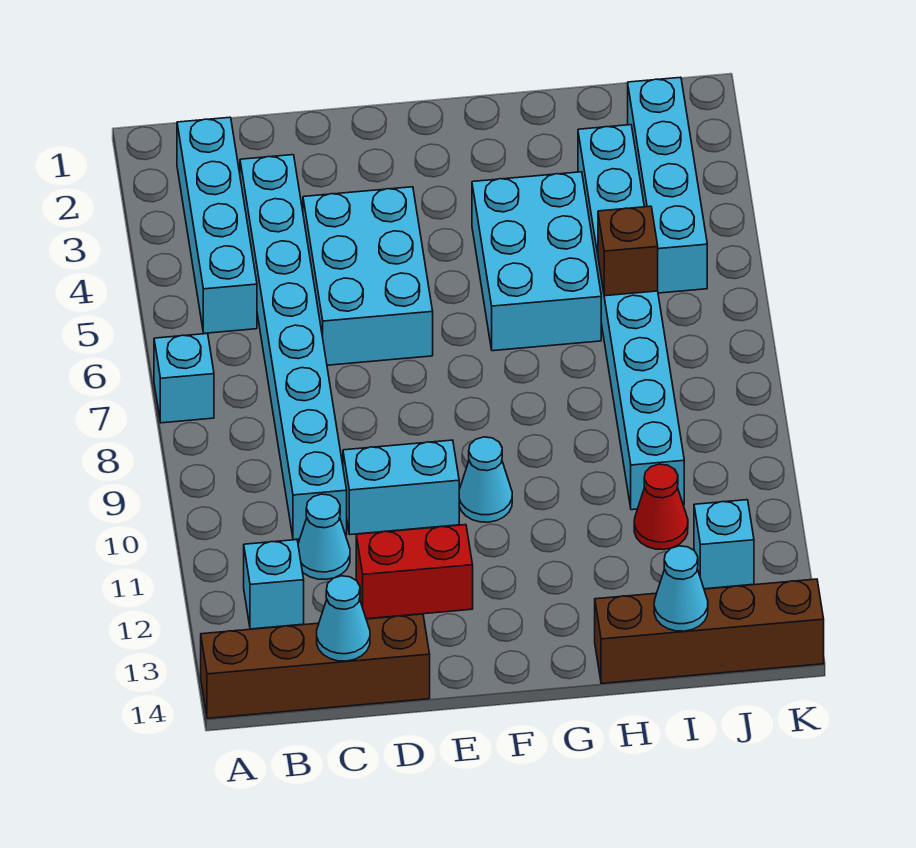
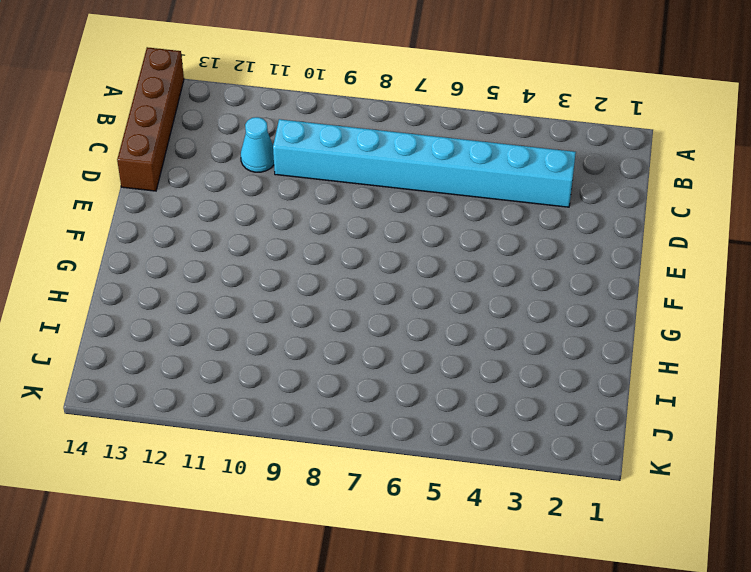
none -> cyan brick A7 level 1
none -> cyan brick B2:B5 level 1
none -> cyan brick B12 level 1

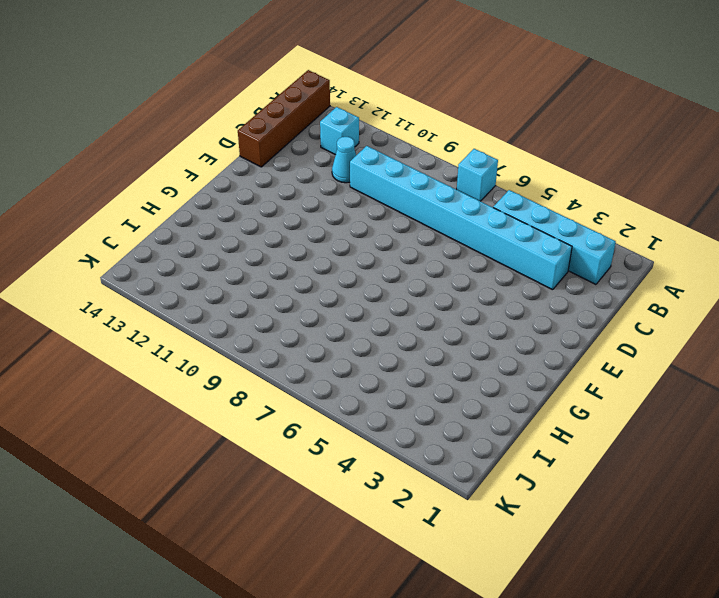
none -> cyan brick D4:E6 level 1
none -> cyan brick D10:E10 level 1
none -> red brick D12:E12 level 1

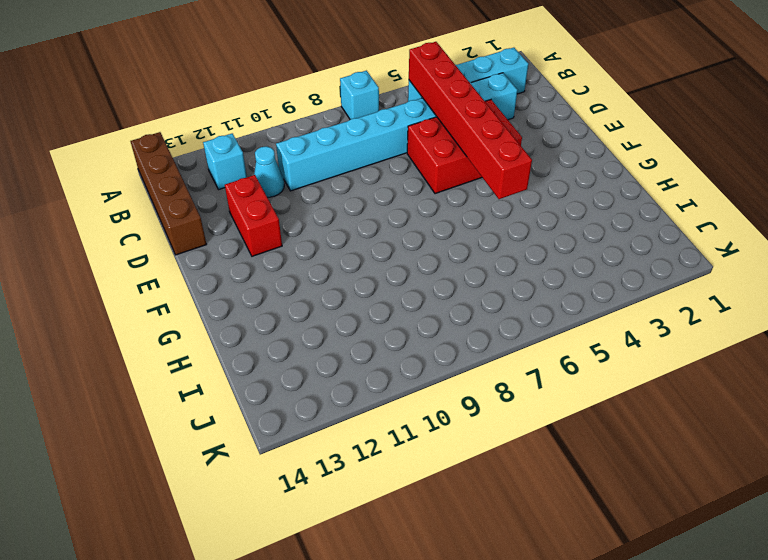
red brick B5:G5 level 2 -> none
red brick D4:E6 level 1 -> cyan brick D4:E6 level 1
none -> cyan brick D10:E10 level 1
none -> cyan cone F10 level 1
none -> cyan brick G4:H6 level 1

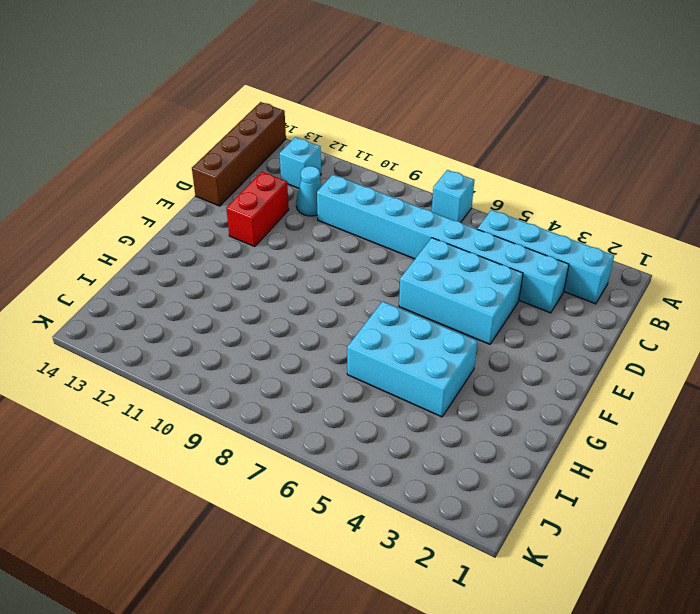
none -> cyan brick D10:E10 level 1
none -> cyan cone F10 level 1
none -> brown brick H14:K14 level 1

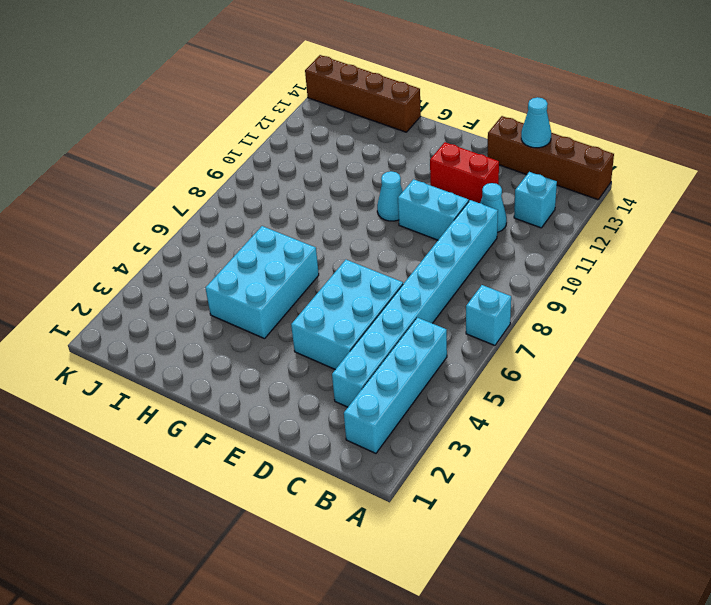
none -> cyan brick I3:I10 level 1
none -> red cone I11 level 1
none -> cyan brick J2:J5 level 1

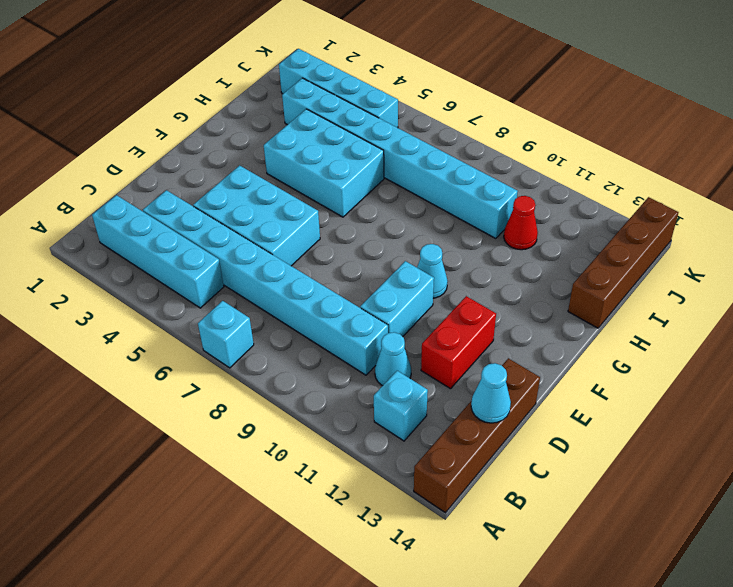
none -> cyan brick J12 level 1
none -> brown brick I6 level 2
none -> cyan cone I14 level 2

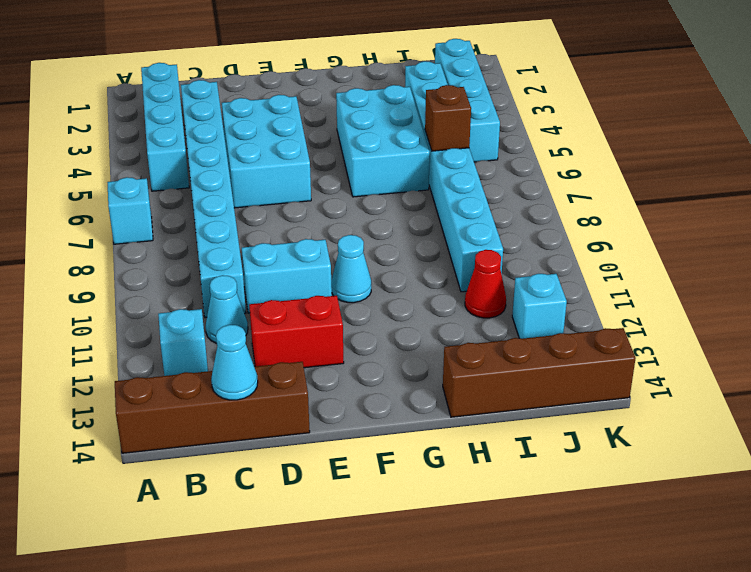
none -> cyan cone I14 level 2

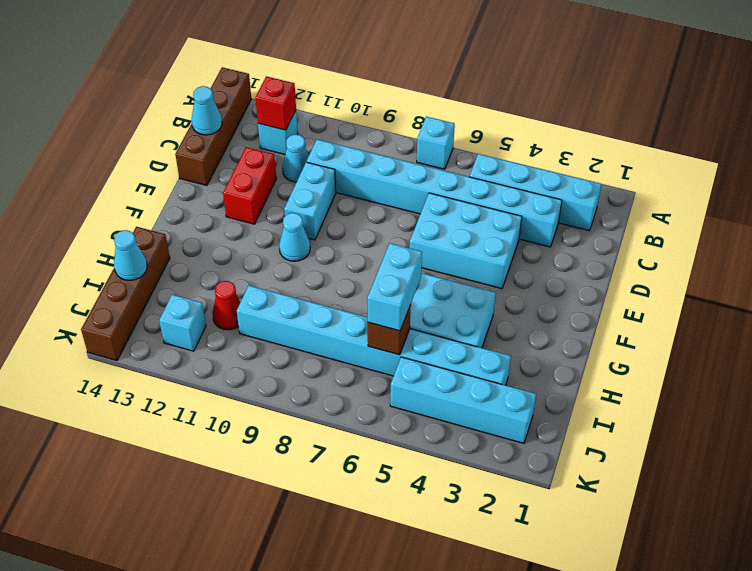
red brick B12 level 2 -> none
cyan brick H6:I6 level 3 -> none

